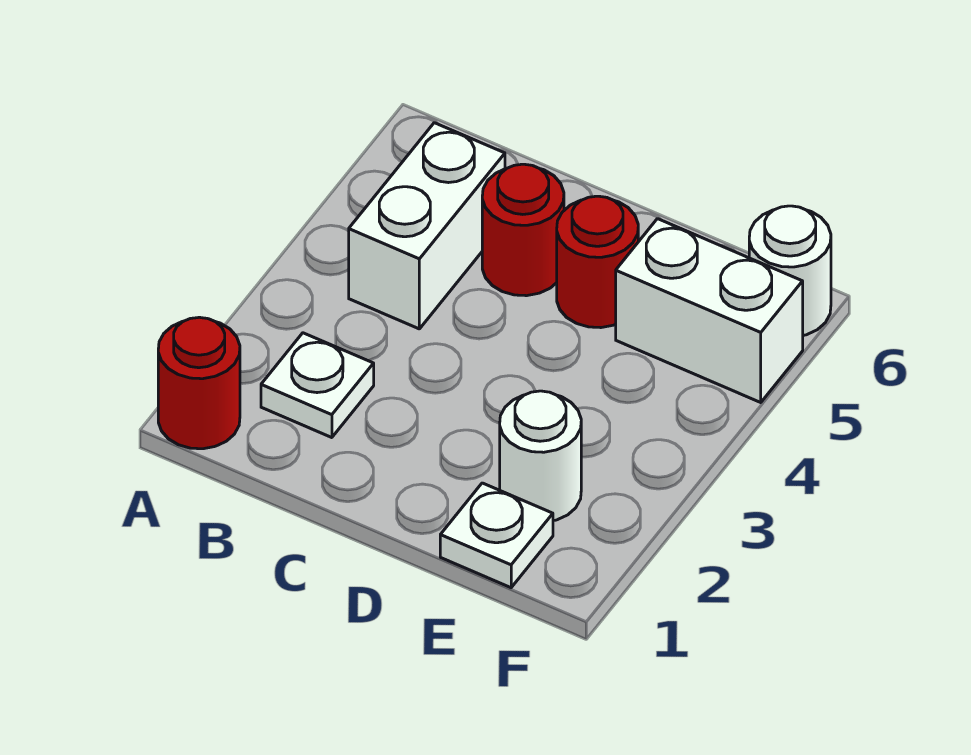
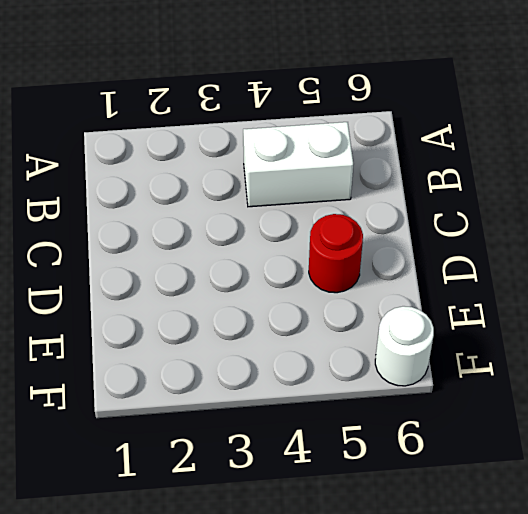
none -> red round brick A1 level 1
none -> white plate B2 level 1

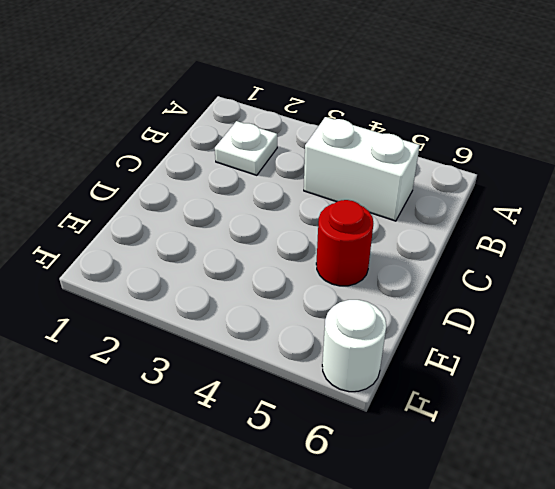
none -> red round brick A1 level 1
none -> red round brick C5 level 1

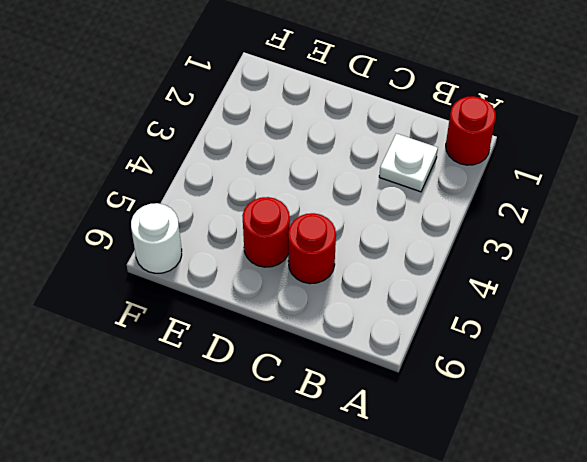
none -> white brick B4:B5 level 1
none -> white plate E1 level 1

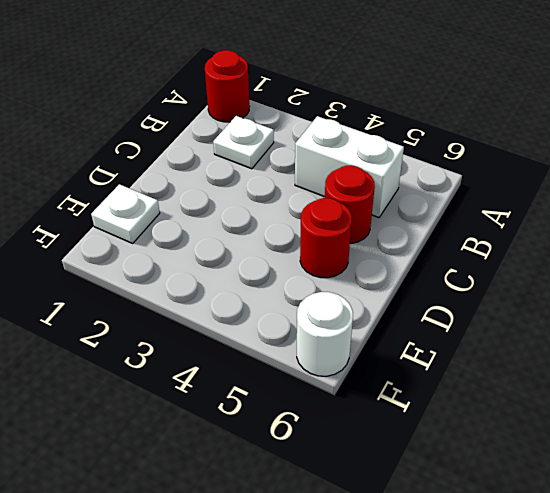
none -> white round brick E2 level 1
none -> white brick E5:F5 level 1

